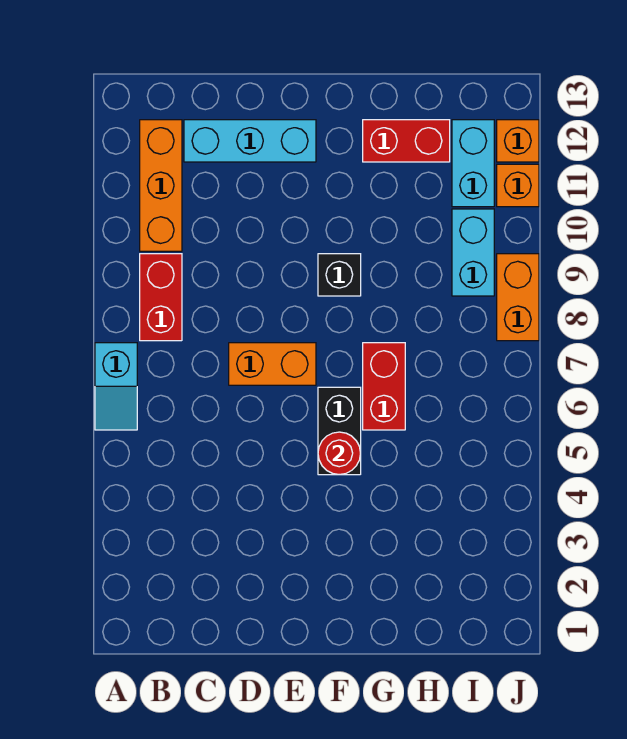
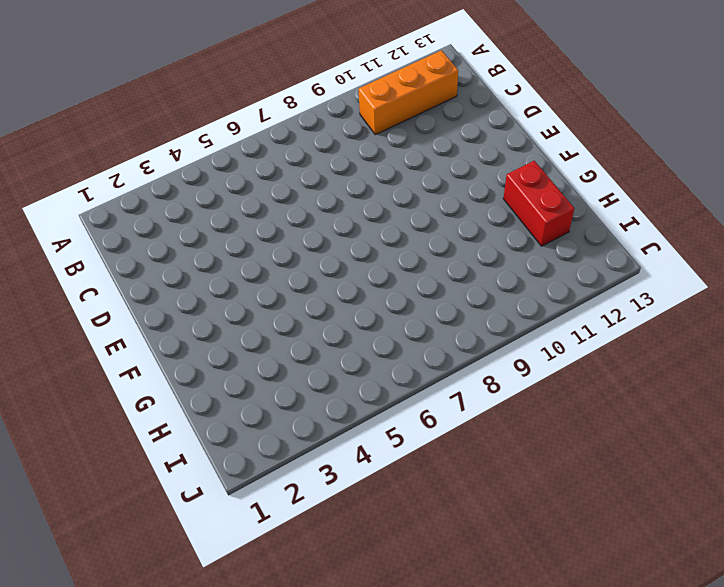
none -> cyan slope A6:A7 level 1 top 7
none -> red brick B8:B9 level 1
none -> cyan brick C12:E12 level 1

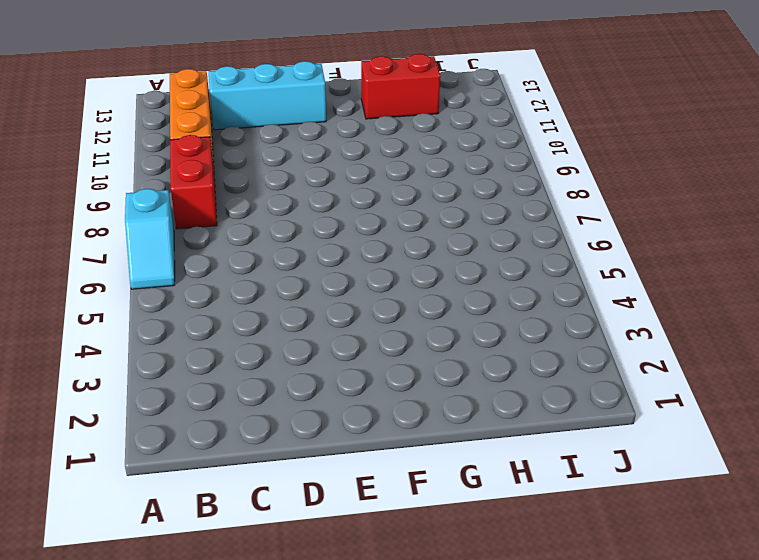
none -> orange brick D7:E7 level 1
none -> black brick F5:F6 level 1
none -> black brick F9 level 1

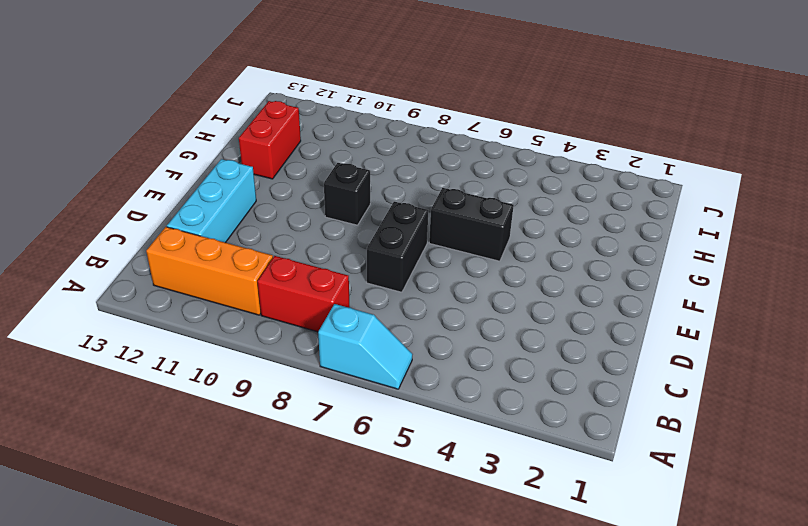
black brick D7:E7 level 1 -> orange brick D7:E7 level 1
none -> red brick G6:G7 level 1
none -> cyan brick I9:I10 level 1
none -> cyan brick I11:I12 level 1

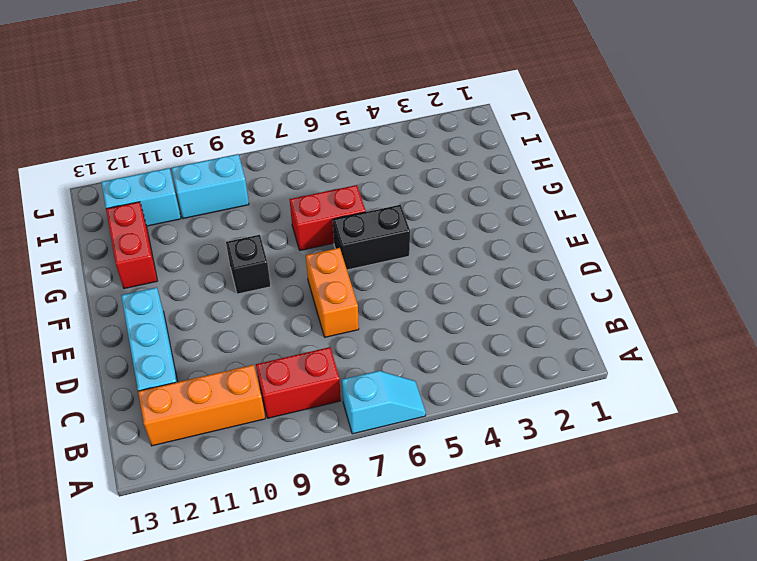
none -> orange brick J8:J9 level 1
none -> orange brick J11 level 1
none -> orange brick J12 level 1

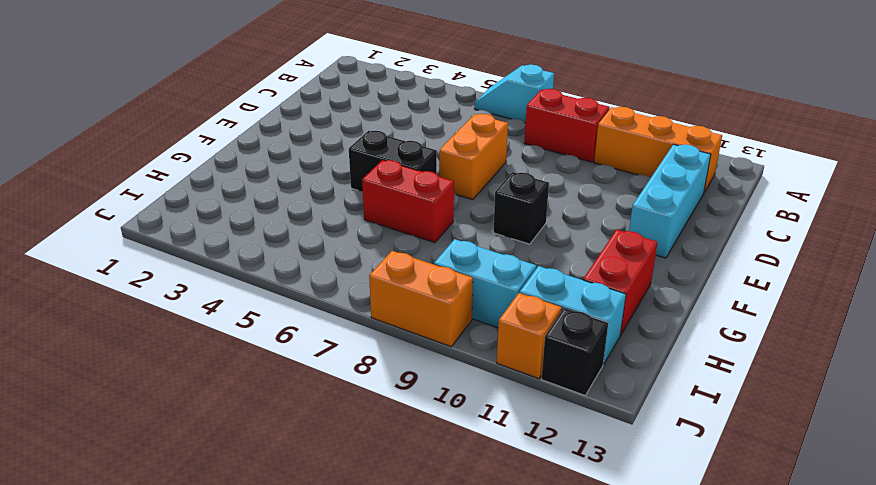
black brick J12 level 1 -> orange brick J12 level 1
none -> red round brick F5 level 2

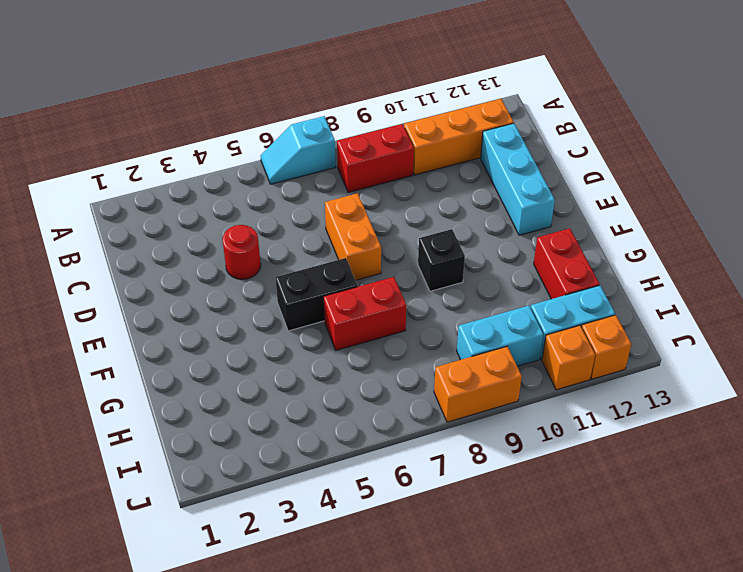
red round brick D4 level 1 -> red round brick F5 level 2

